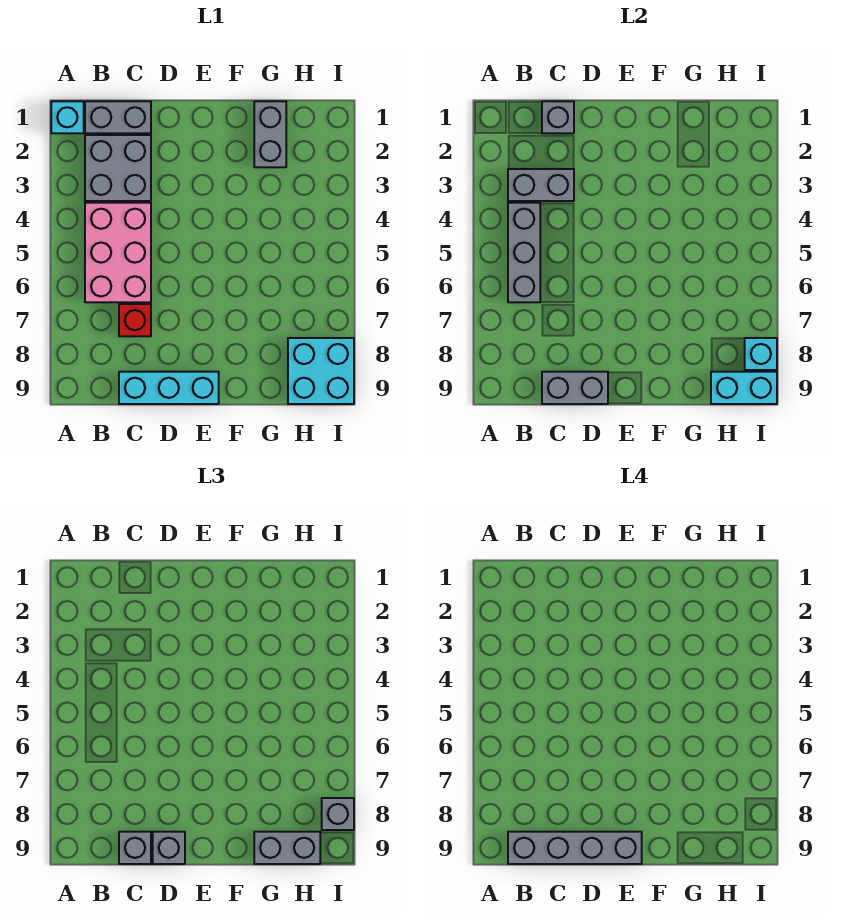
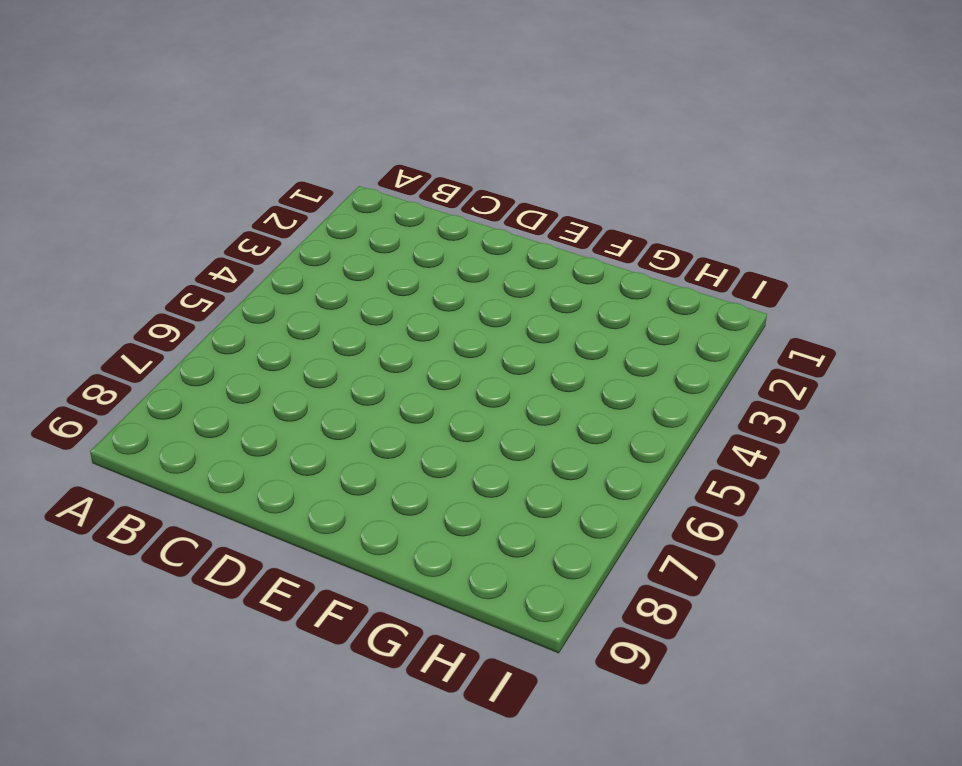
none -> cyan brick A1 level 1
none -> grey brick B1:C1 level 1
none -> grey brick B2:C3 level 1

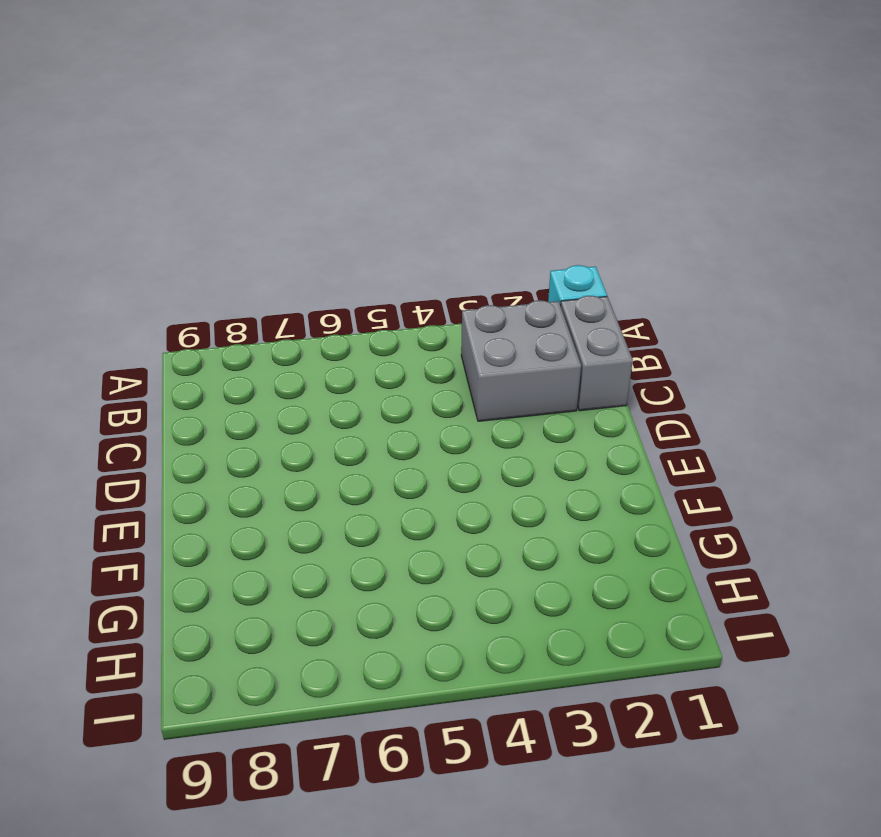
none -> pink brick B4:C6 level 1
none -> red brick C7 level 1
none -> cyan brick C9:E9 level 1

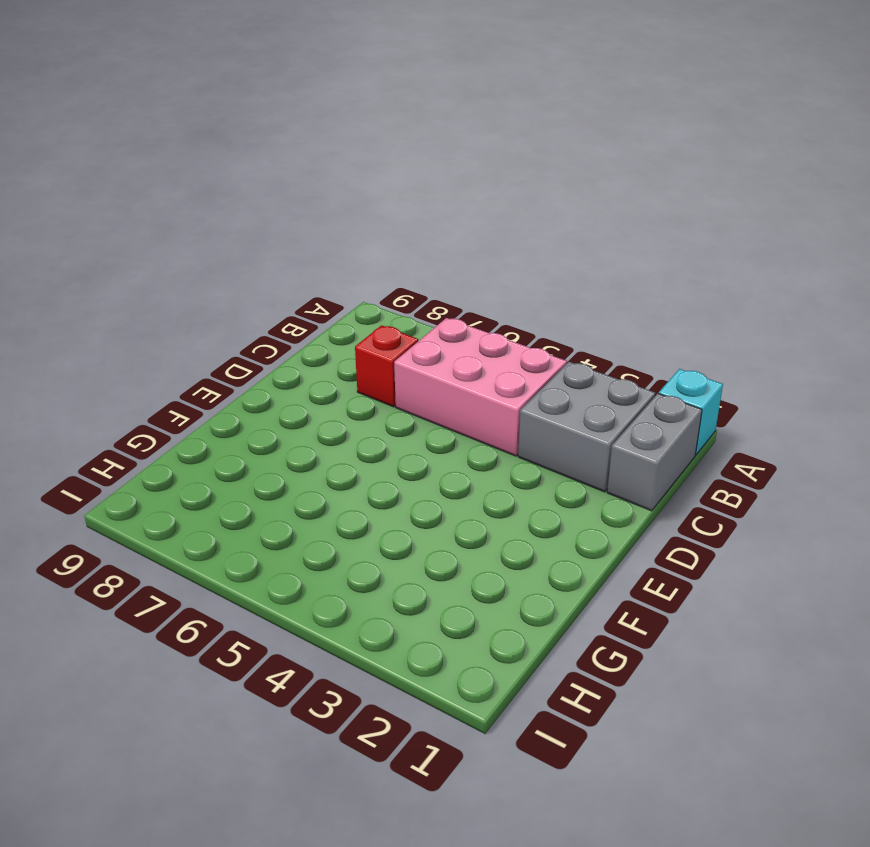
none -> cyan brick C9:E9 level 1
none -> grey brick G1:G2 level 1
none -> cyan brick H8:I9 level 1

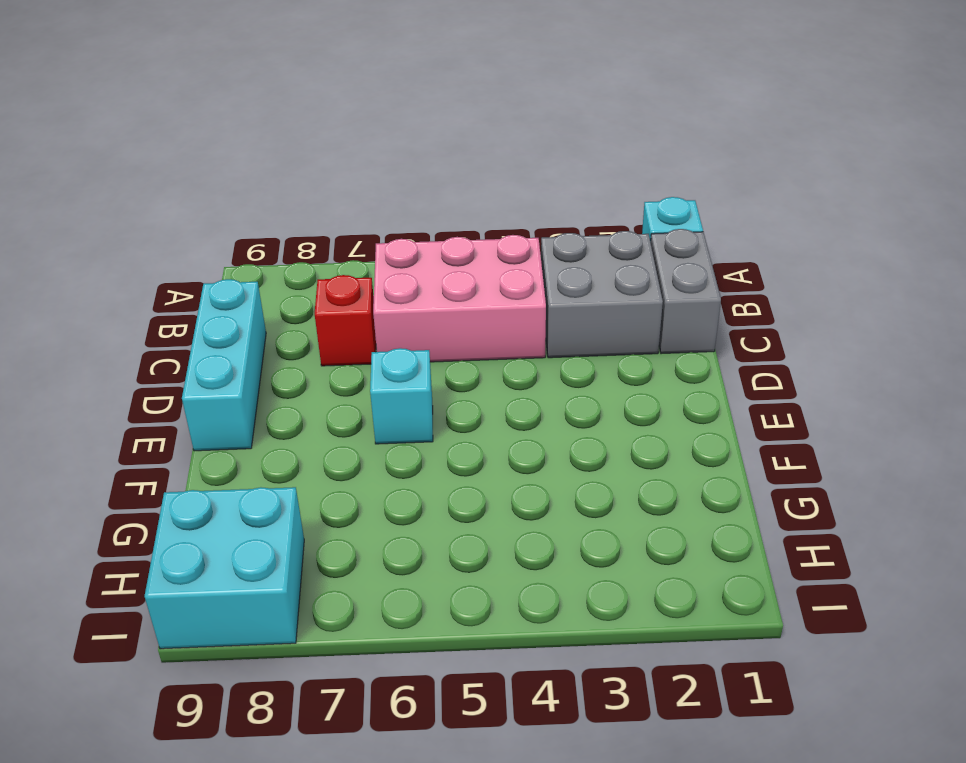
cyan brick E6 level 1 -> cyan brick I8 level 2
none -> grey brick G1:G2 level 1
none -> grey brick B3:C3 level 2
none -> grey brick B4:B6 level 2

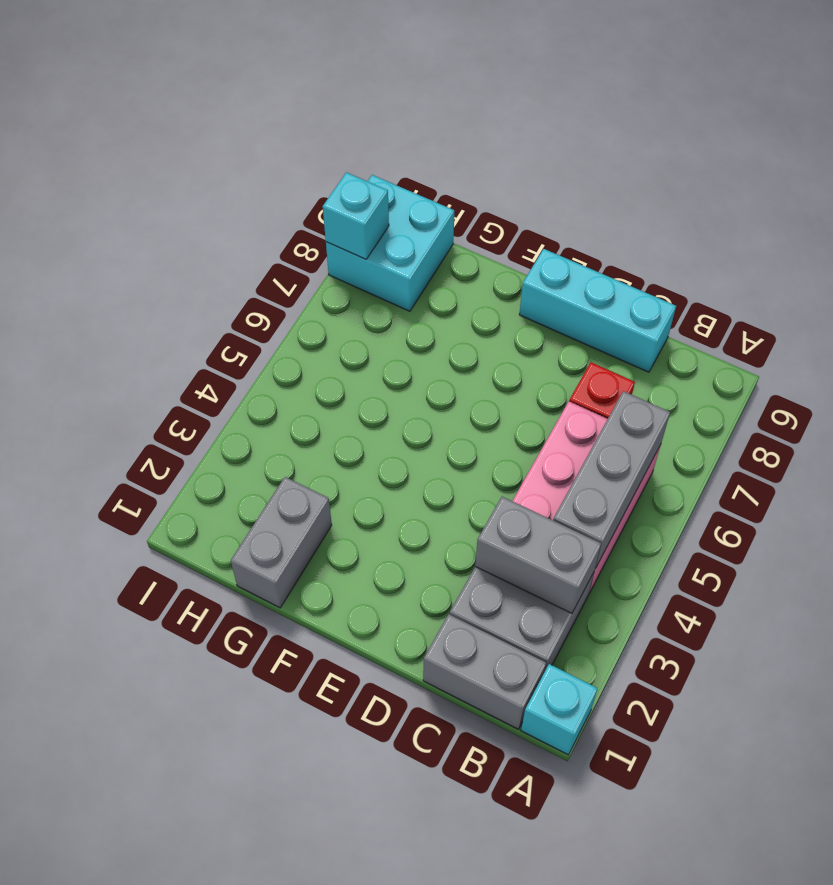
none -> grey brick C1 level 2
none -> grey brick C9:D9 level 2
none -> cyan brick H9:I9 level 2

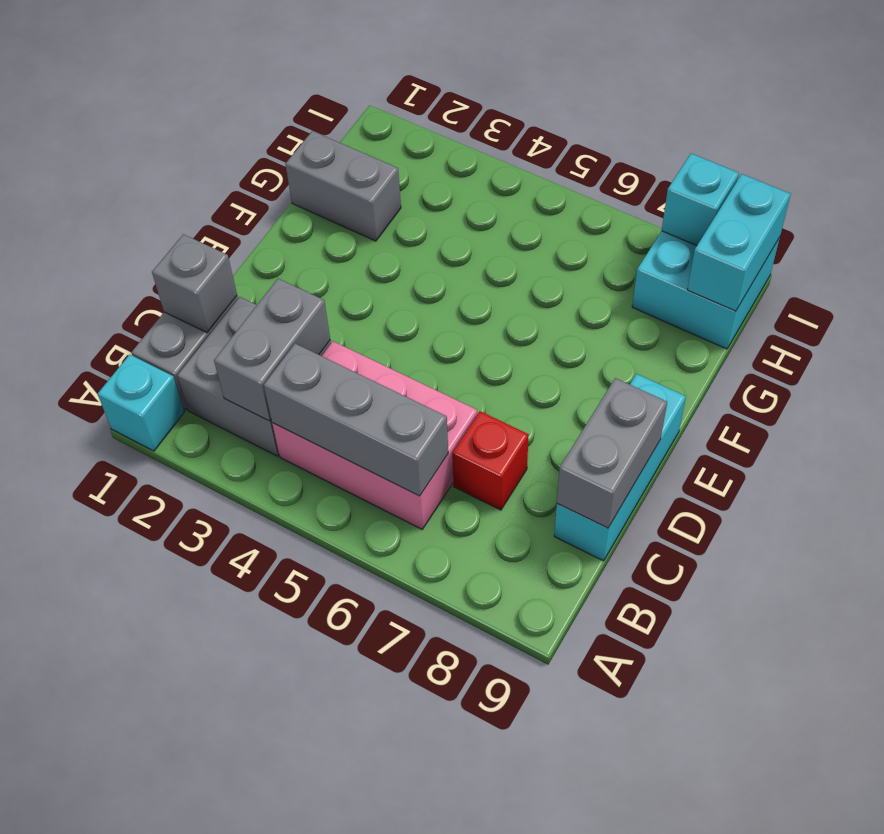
none -> grey brick C9 level 3
none -> grey brick D9 level 3
none -> grey brick G9:H9 level 3

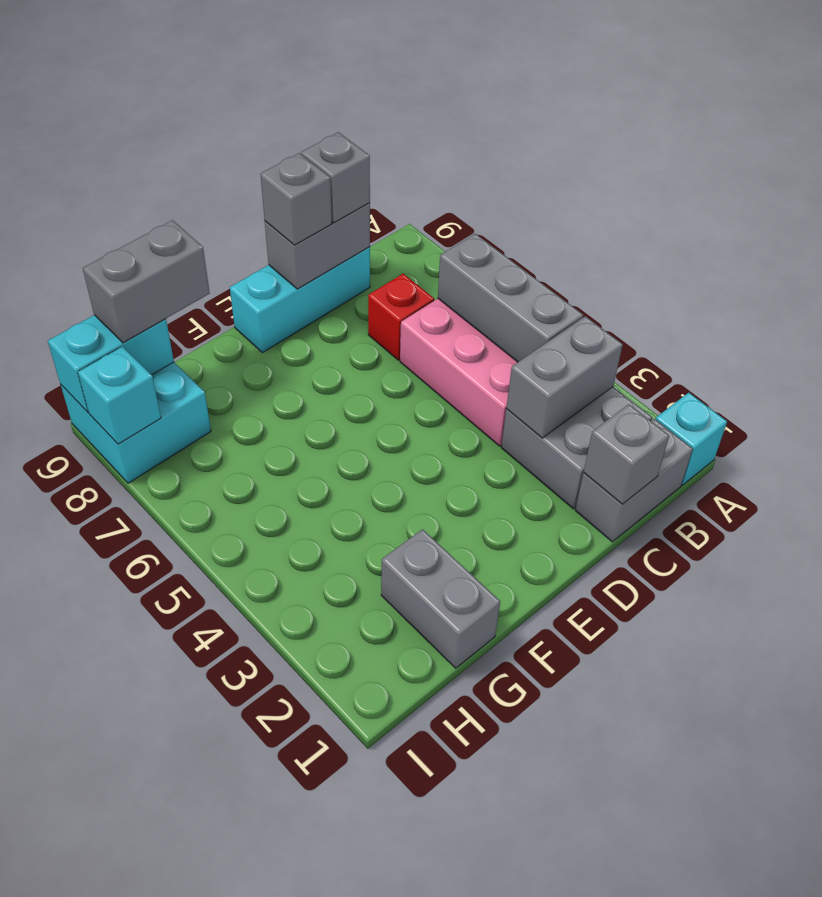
none -> grey brick I8 level 3
none -> grey brick B9:E9 level 4

